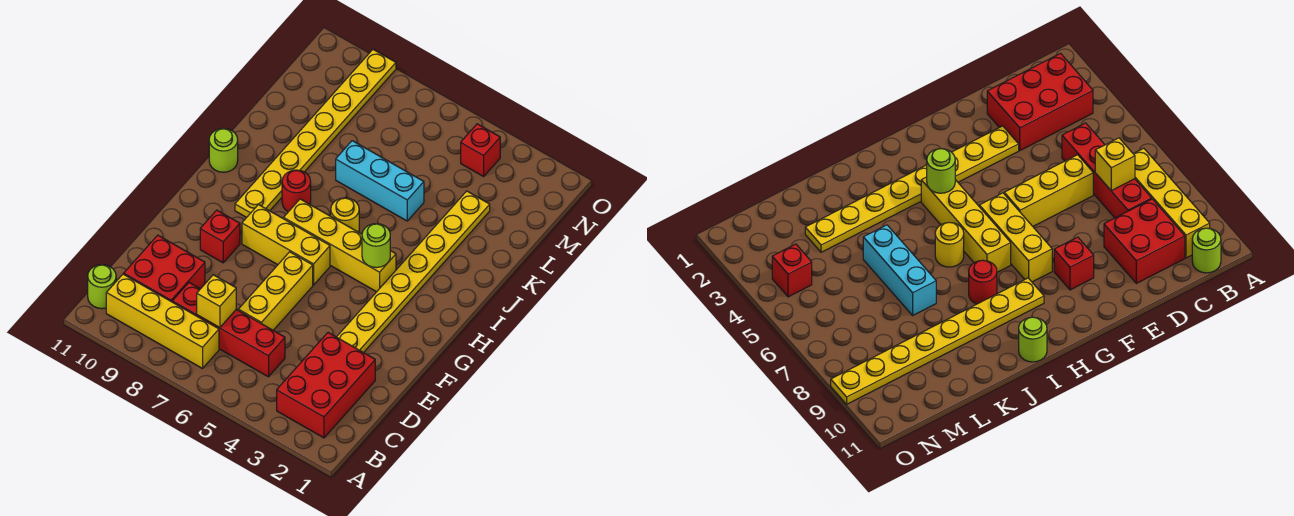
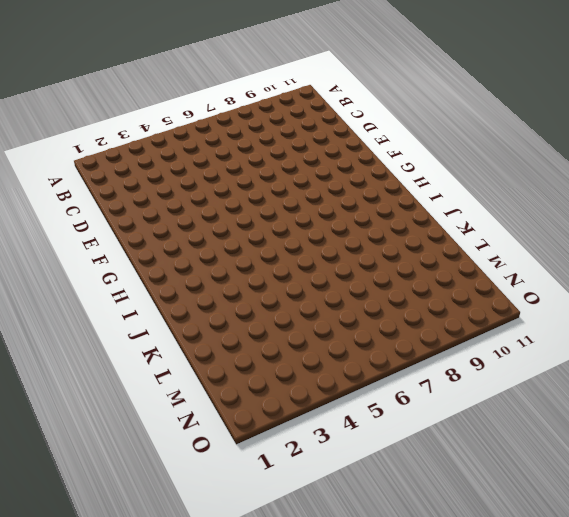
none -> red brick B2:D3 level 1
none -> yellow brick B7:B10 level 1
none -> lime round brick B11 level 1

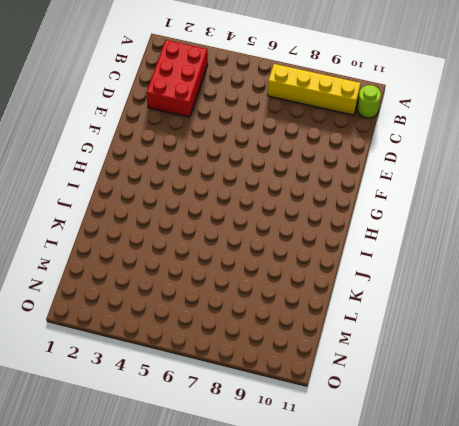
none -> red brick C5:C8 level 1
none -> red brick C9:D10 level 1
none -> yellow brick D6:F6 level 1

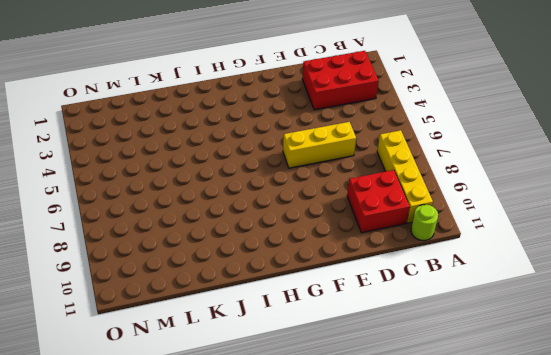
none -> red brick C5:C8 level 1
none -> yellow plate E3:L3 level 1
none -> red brick F9 level 1

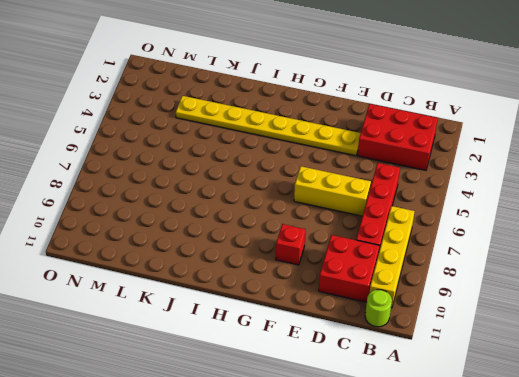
none -> yellow brick G6:G8 level 1
none -> yellow brick H4:H7 level 1
none -> yellow plate H9:O9 level 1

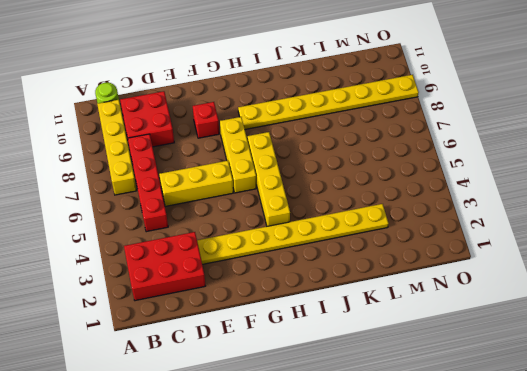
none -> yellow round brick I6 level 1
none -> red round brick I8 level 1
none -> lime round brick I11 level 1

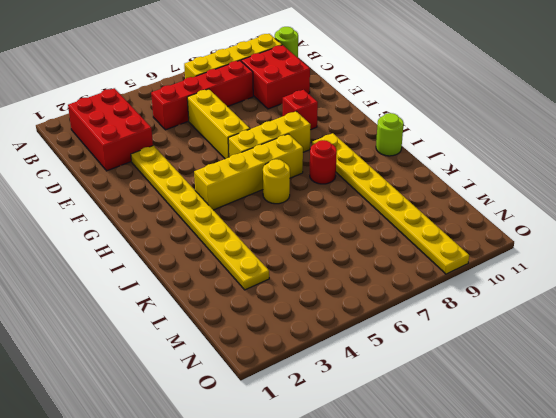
none -> cyan brick K5:K7 level 1
none -> red brick N4 level 1
none -> yellow brick C7 level 2

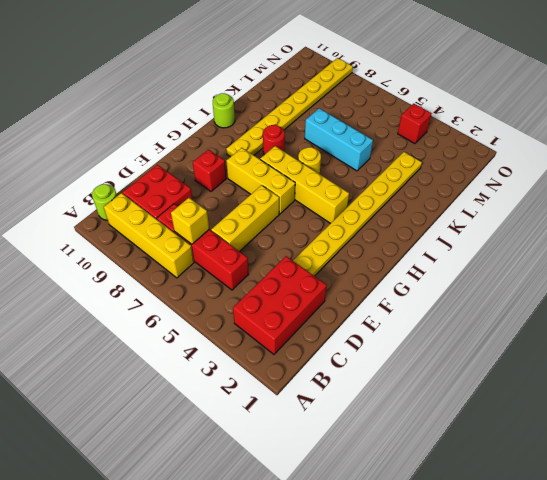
none -> lime round brick H4 level 2

